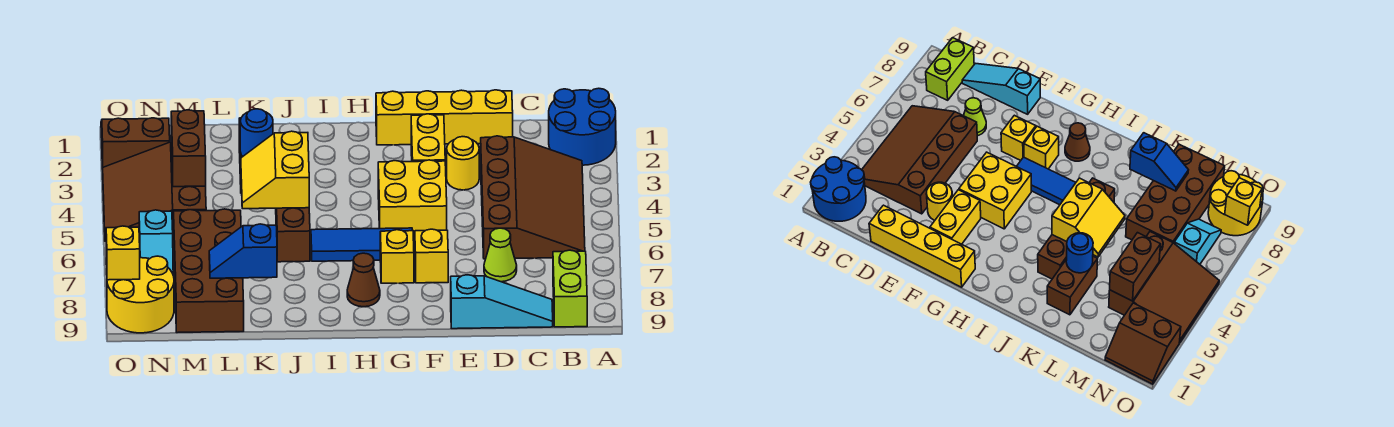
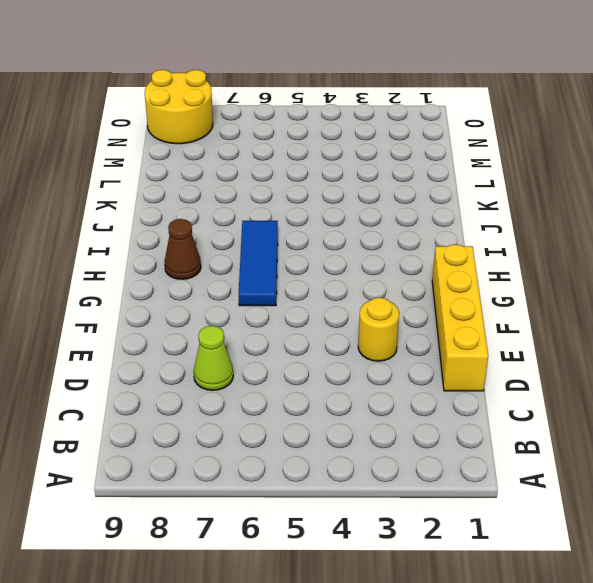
none -> blue round brick A1:B2 level 1
none -> brown slope B3:D6 level 1 top D
none -> lime brick B8:B9 level 1

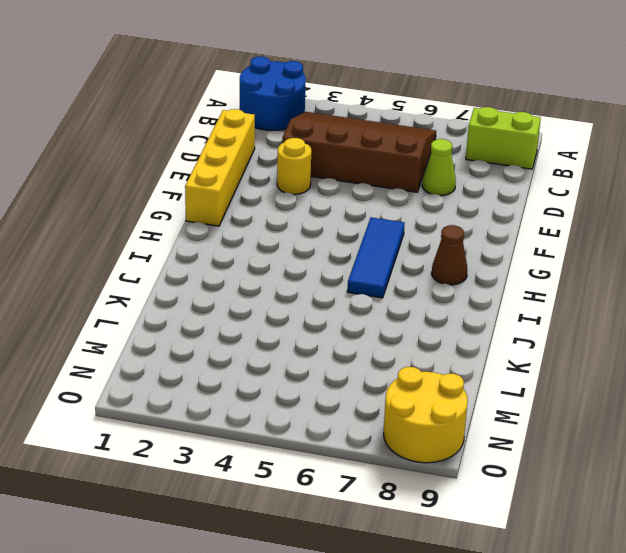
none -> cyan slope C9:E9 level 1 top E
none -> yellow brick F2:F3 level 1
none -> yellow brick F4:G5 level 1

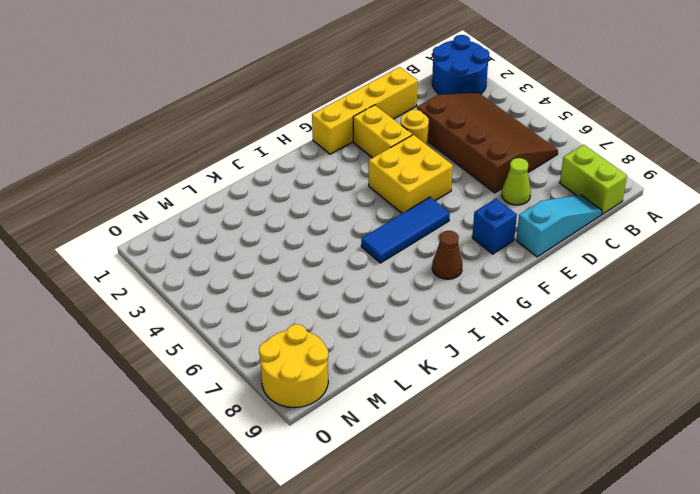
blue brick F8 level 1 -> none
none -> yellow brick F7 level 1
none -> yellow brick G7 level 1
none -> brown brick J3:J6 level 1

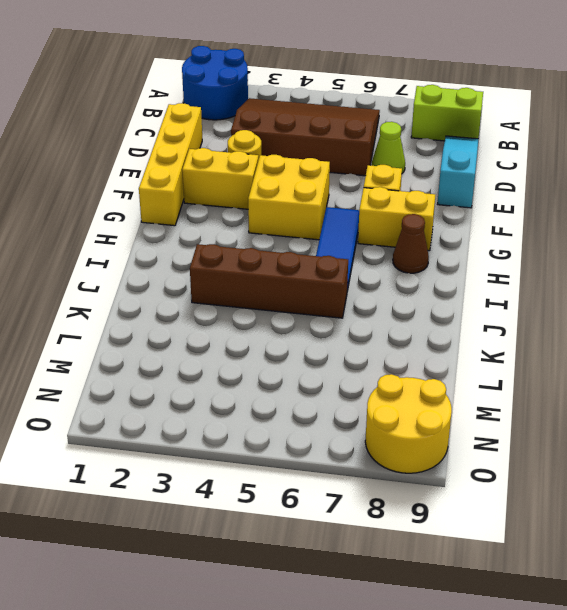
yellow brick G7:G8 level 1 -> yellow brick G7 level 1
none -> brown brick K2:K3 level 1
none -> brown brick L6:M9 level 1
none -> brown slope M3:O5 level 1 top M

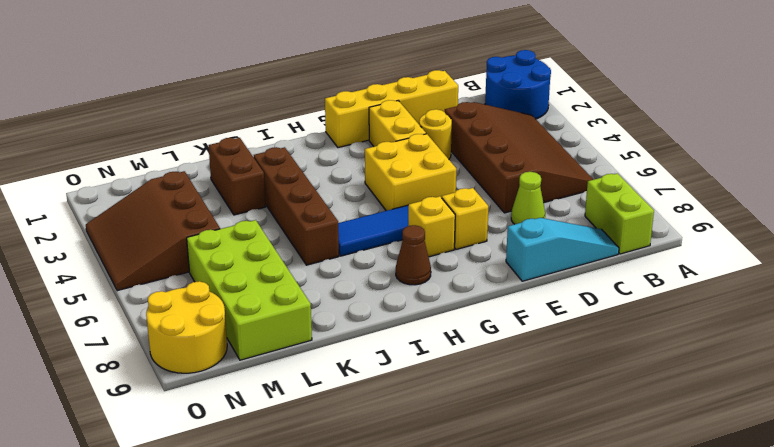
lime brick L6:M9 level 1 -> brown brick L6:M9 level 1
none -> brown slope N1:O2 level 1 top 2
none -> cyan slope N6:N7 level 1 top 6
none -> yellow slope J4:K5 level 2 top J

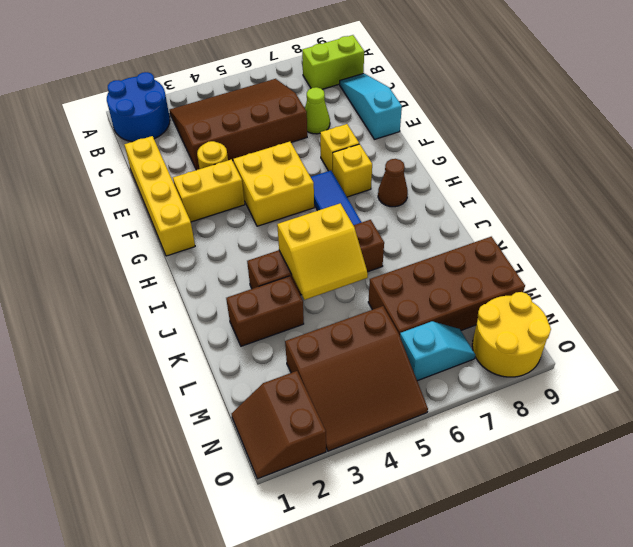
none -> blue round brick K3 level 2
none -> blue slope K8:L8 level 2 top K
none -> brown brick M3:M4 level 2

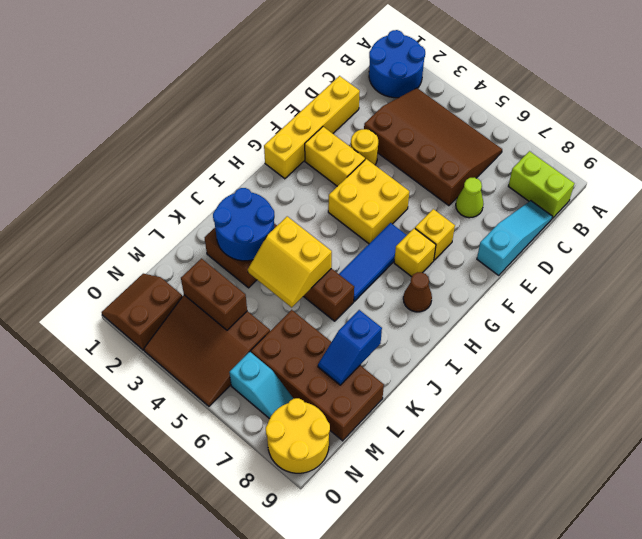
blue round brick J2:K3 level 2 -> blue round brick K3 level 2
none -> yellow brick O8 level 2

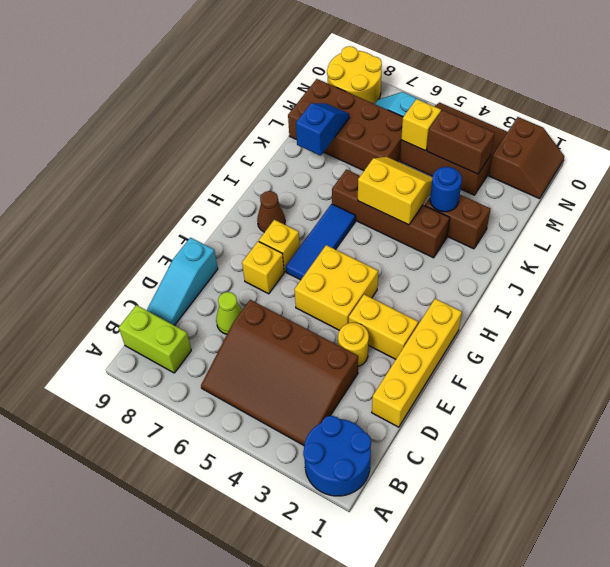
yellow brick M5 level 2 -> yellow brick O8 level 2

